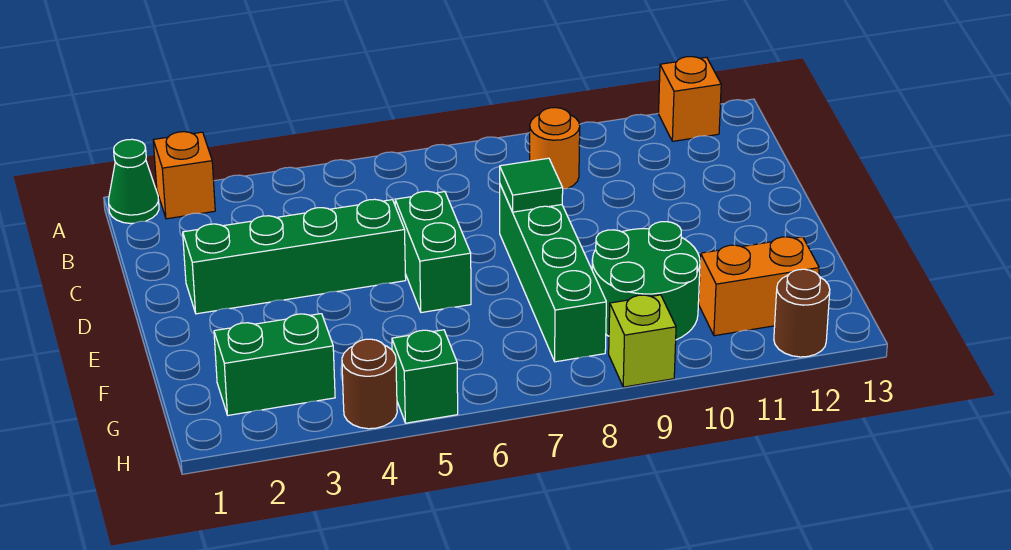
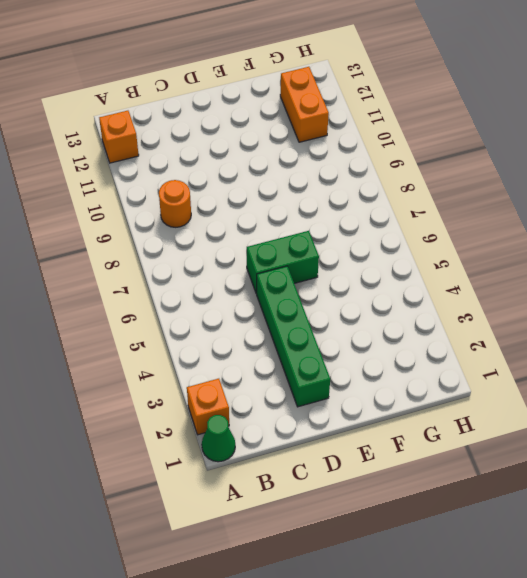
none -> green brick D8:G8 level 1
none -> green round brick F9:G10 level 1
none -> green brick G2:G3 level 1

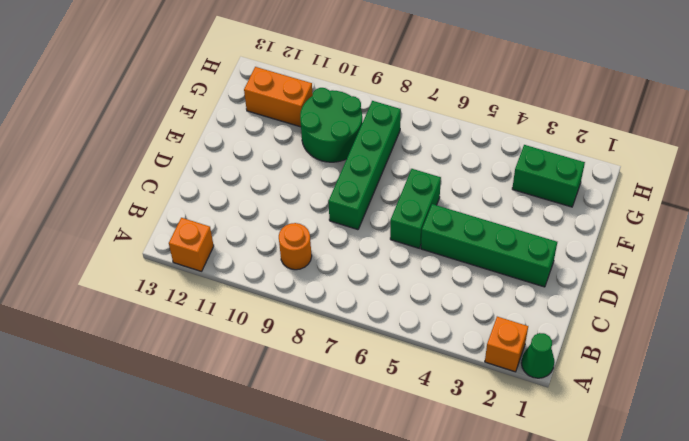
none -> brown round brick H4 level 1
none -> green brick H5 level 1
none -> lime brick H9 level 1

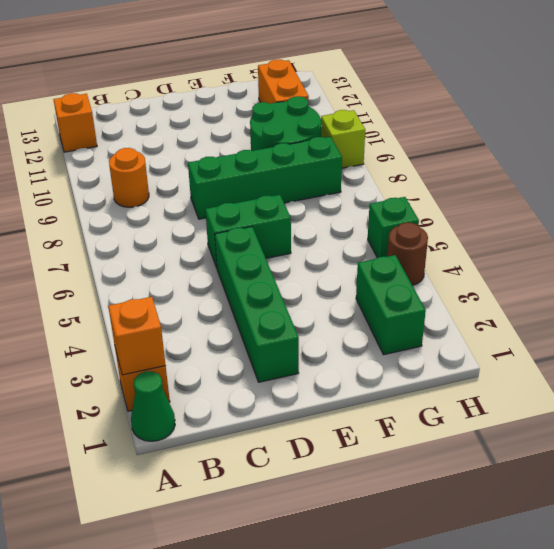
orange brick A2 level 2 -> none
none -> brown round brick H12 level 1
none -> green tile D8 level 2

